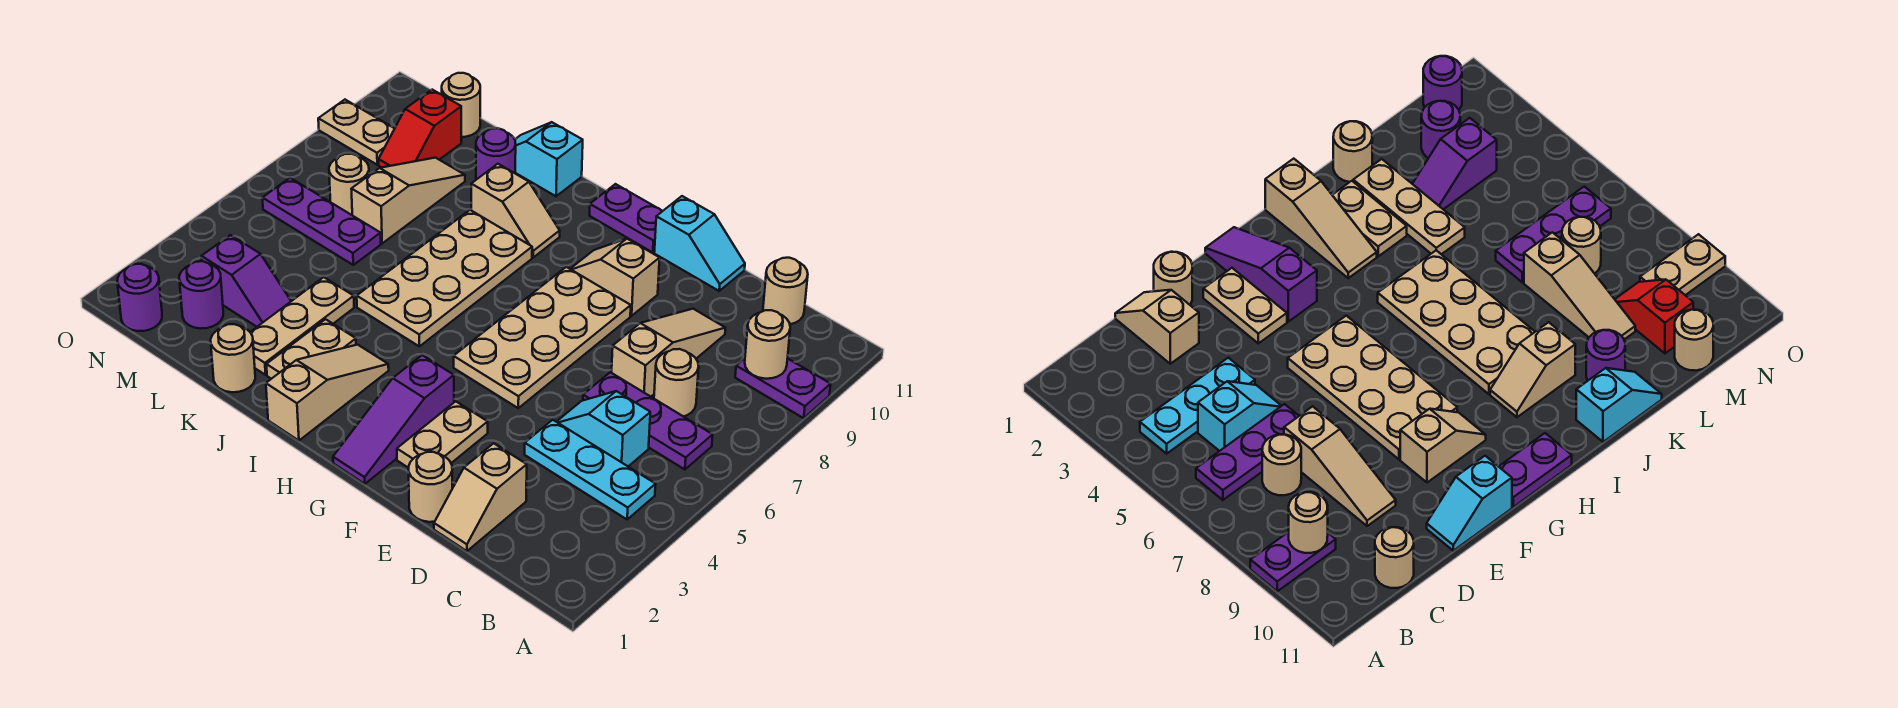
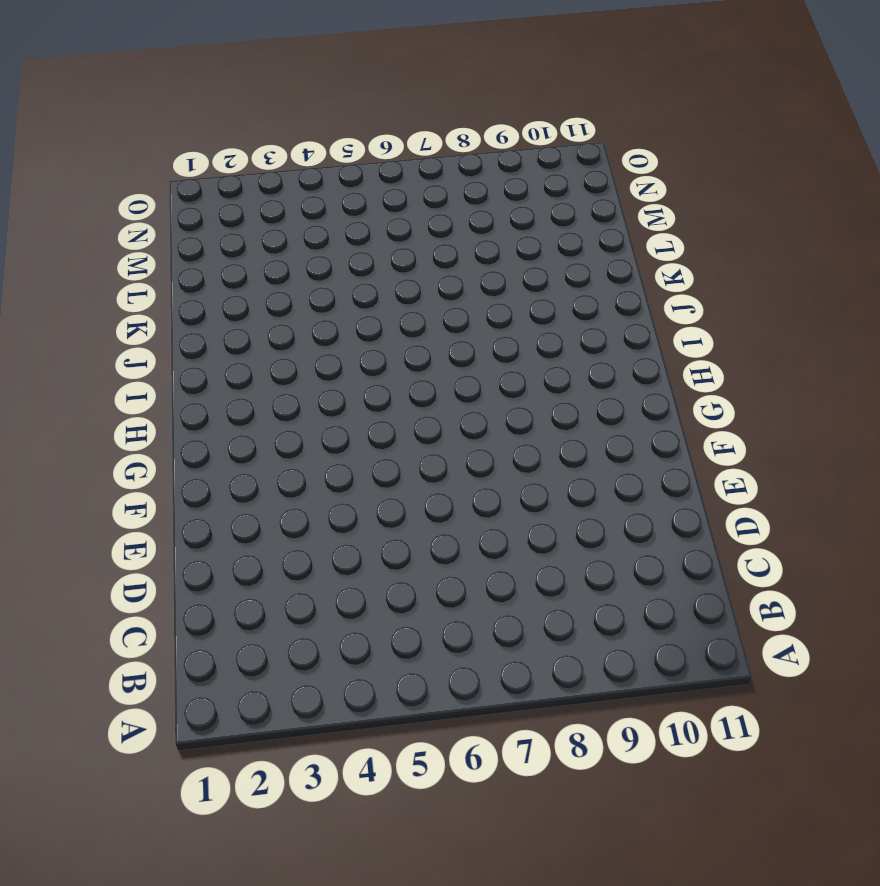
none -> purple plate A9:B9 level 1
none -> cyan plate B4:D4 level 1
none -> purple plate B6:D6 level 1
none -> cyan slope C5:D5 level 1 top C

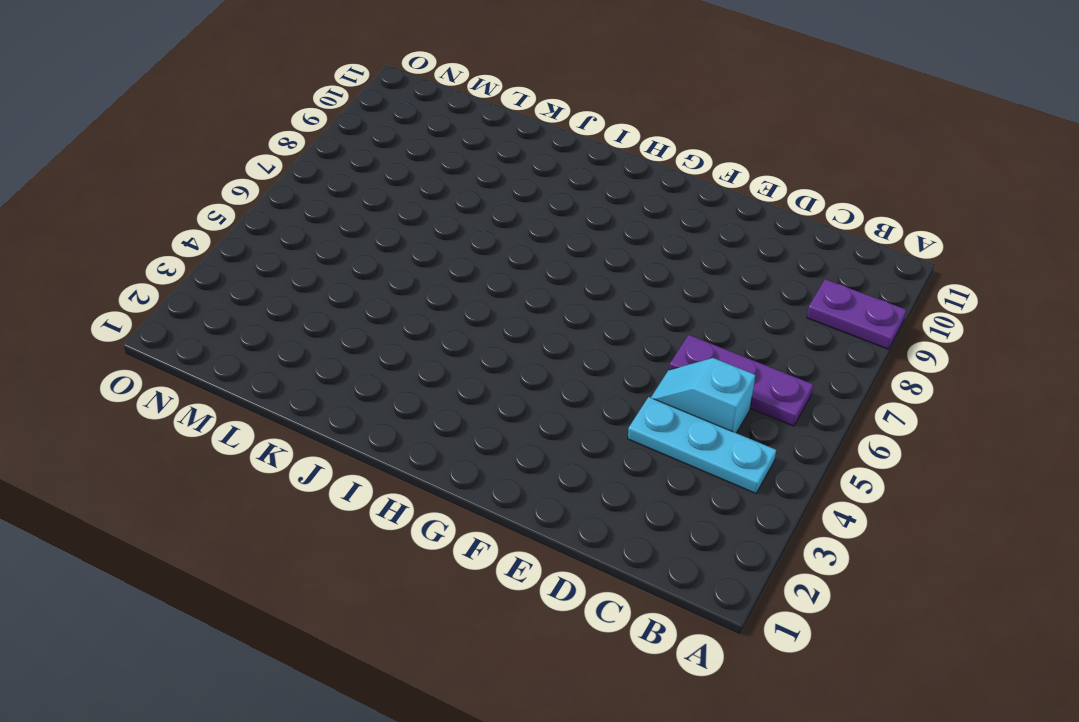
none -> tan round brick C7 level 1
none -> tan round brick C11 level 1
none -> tan slope D1:D2 level 1 top 2
none -> tan slope D7:D9 level 1 top 7

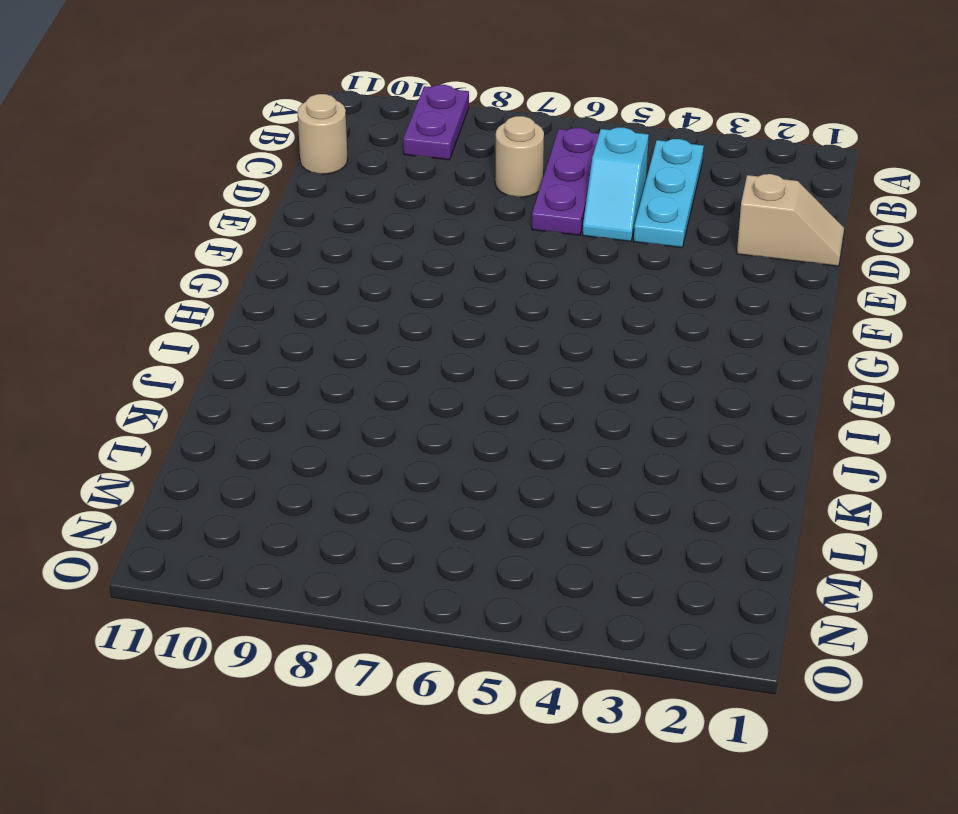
none -> tan slope D7:D9 level 1 top 7
none -> tan round brick E1 level 1
none -> cyan slope E11:F11 level 1 top F
none -> tan plate F2:F3 level 1

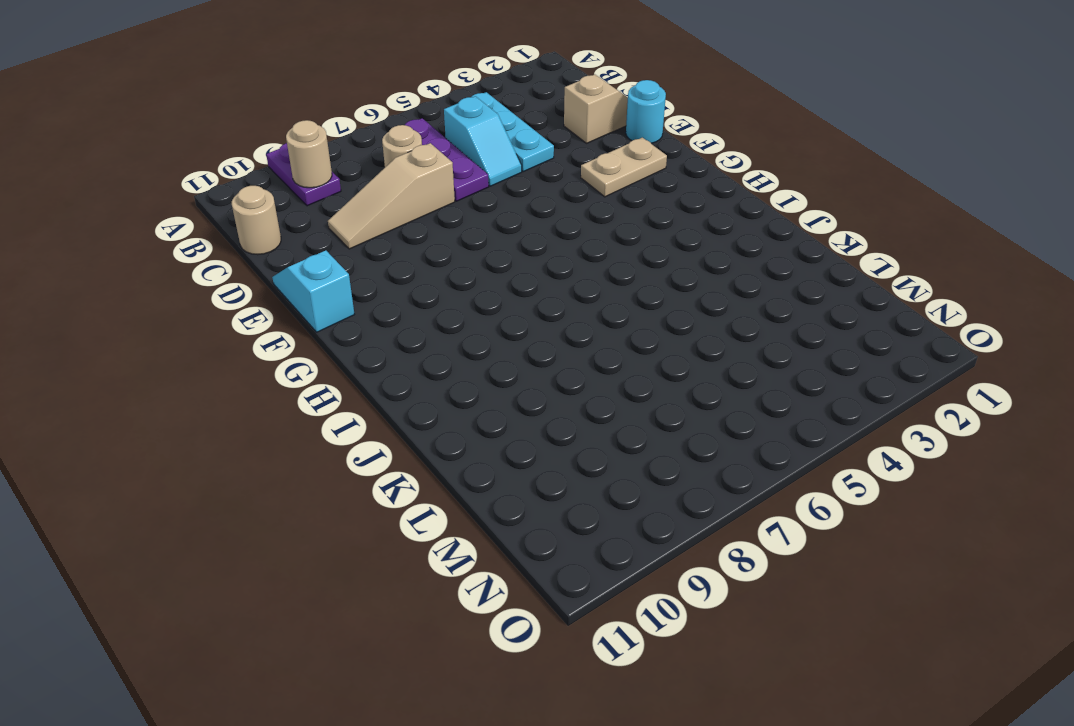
cyan round brick E1 level 1 -> tan round brick E1 level 1
none -> tan plate F5:G8 level 1
none -> tan slope F9:G9 level 1 top F
none -> purple slope G1:G3 level 1 top 3
none -> purple plate G11:H11 level 1

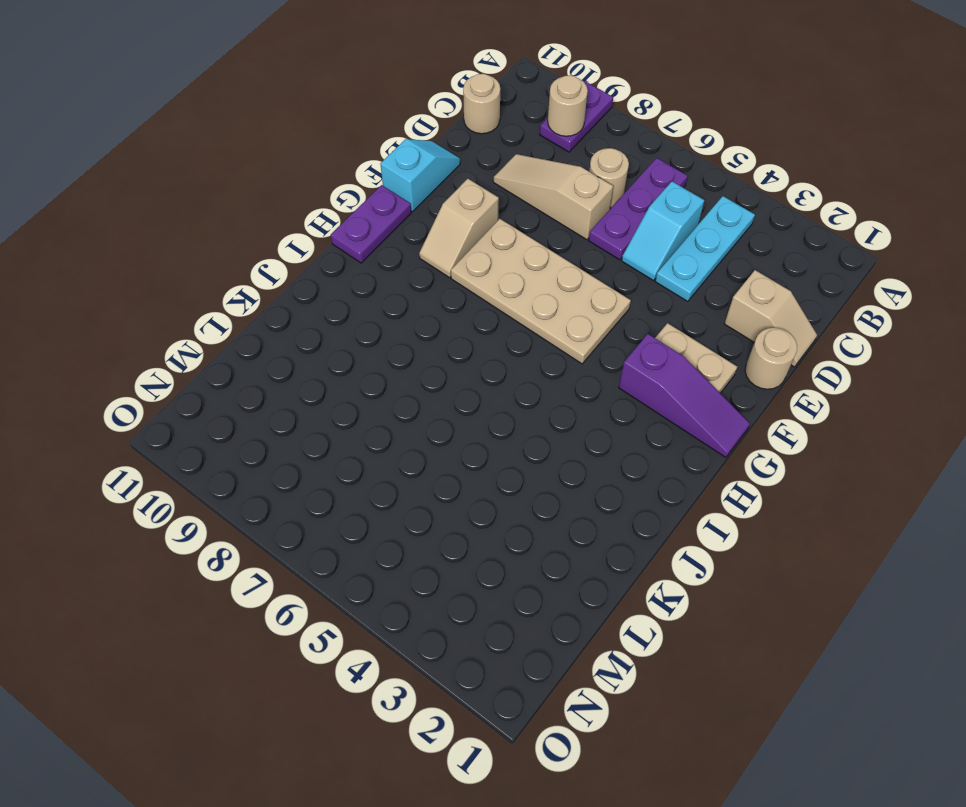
none -> tan slope I1:I3 level 1 top 1
none -> tan plate I5:J8 level 1
none -> tan slope I9:J9 level 1 top J
none -> tan plate J2:J3 level 1

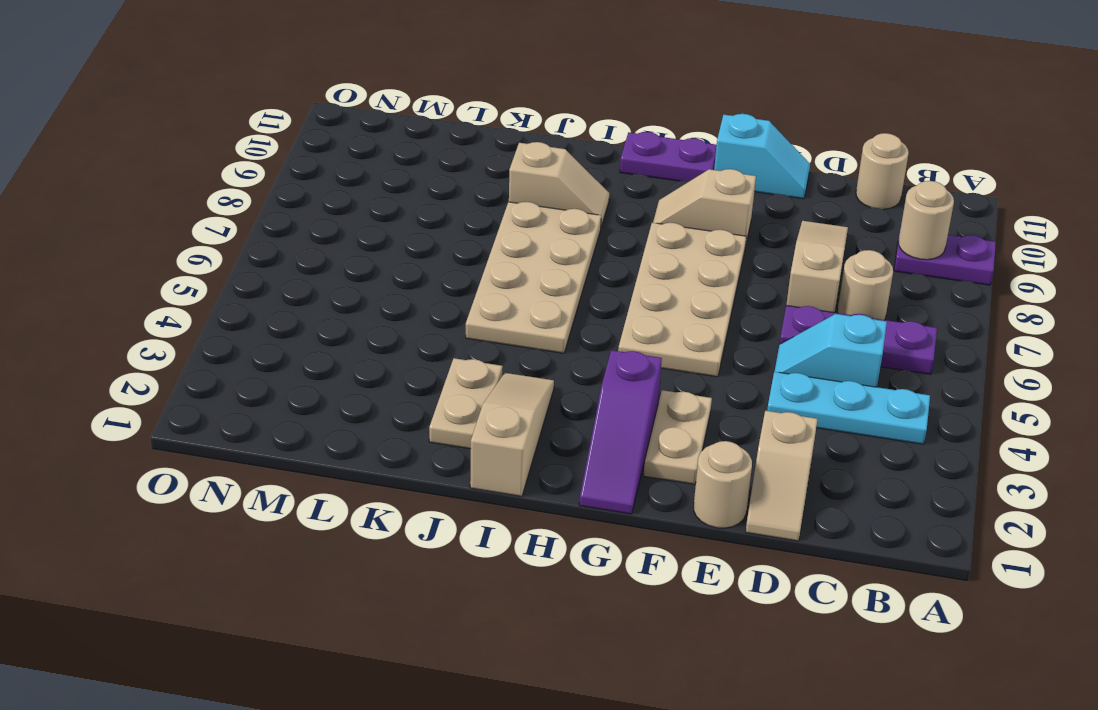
none -> cyan slope J11:K11 level 1 top J
none -> tan round brick K1 level 1
none -> tan plate K2:K4 level 1
none -> purple round brick K10 level 1

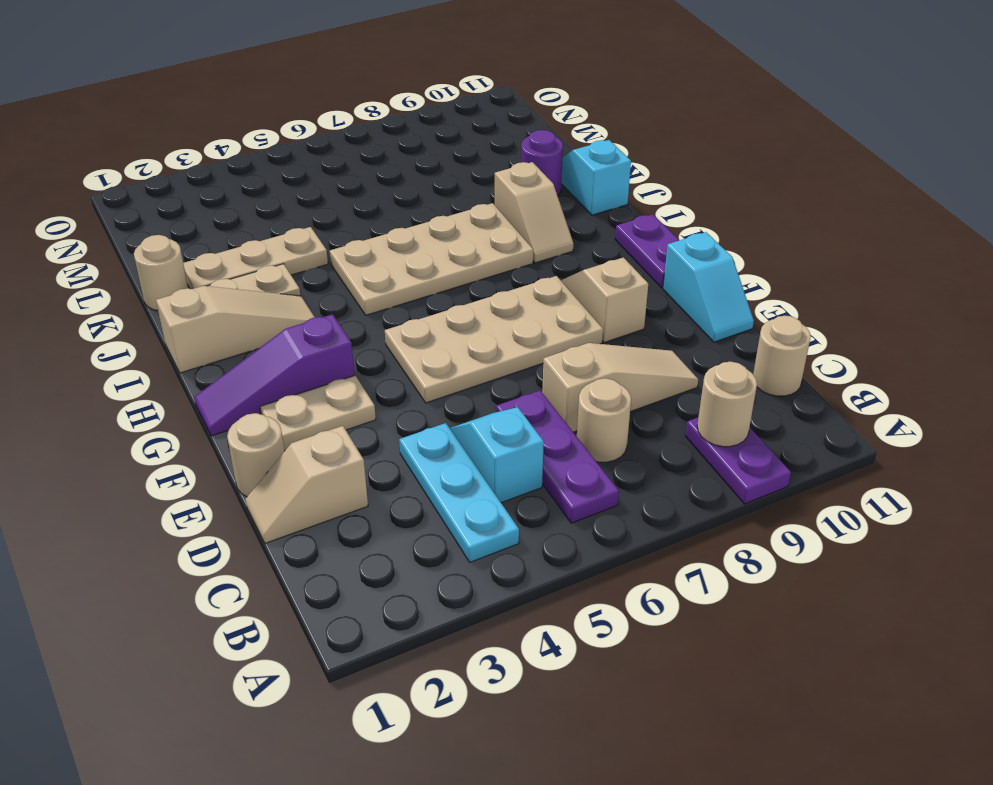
none -> purple slope L3:M3 level 1 top M
none -> purple plate L6:N6 level 1
none -> tan slope L7:L9 level 1 top 7
none -> purple round brick M2 level 1

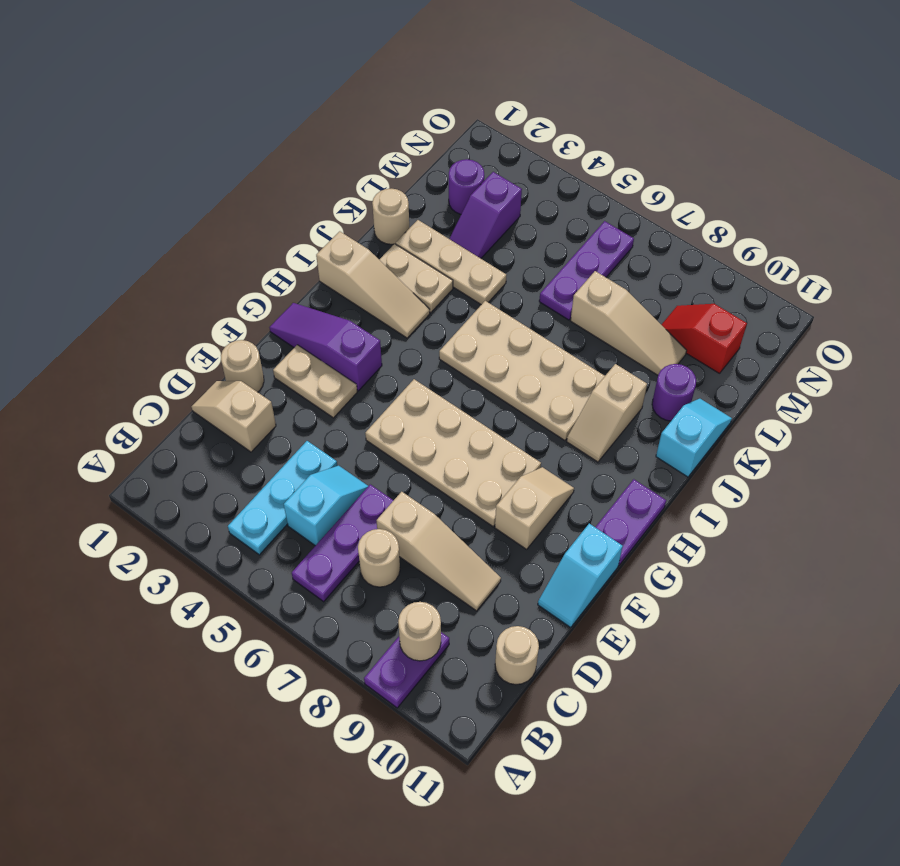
none -> tan round brick M7 level 1
none -> tan round brick M11 level 1
none -> purple round brick N1 level 1
none -> tan plate N9:O9 level 1

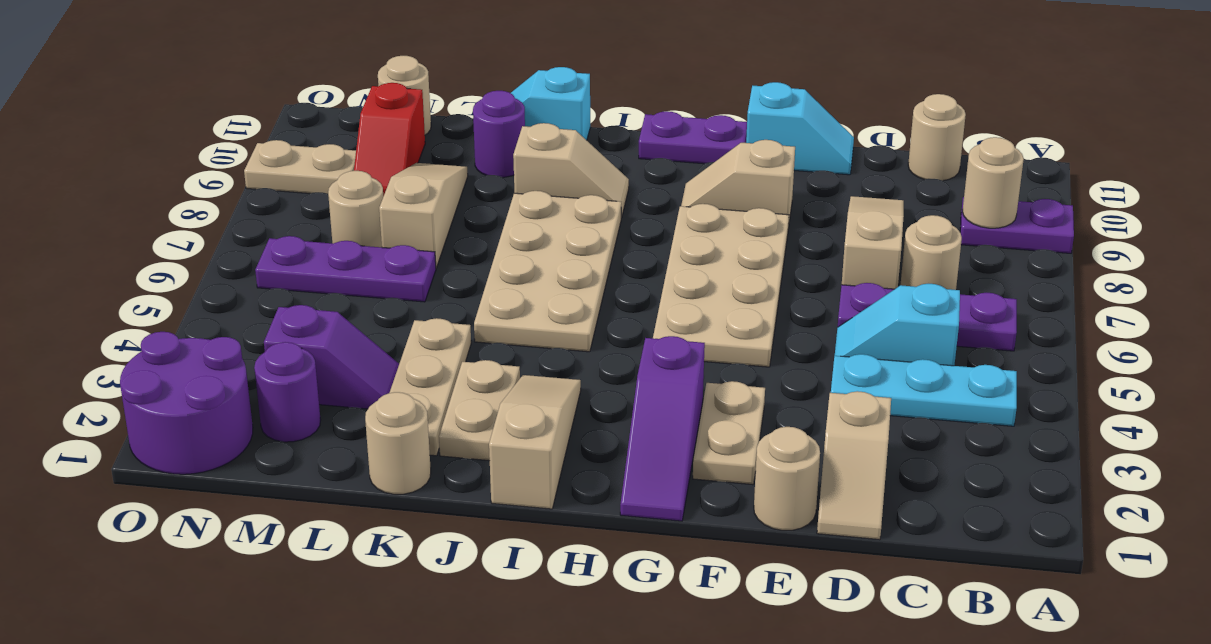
purple round brick N1:O2 level 1 -> purple round brick N1 level 1

